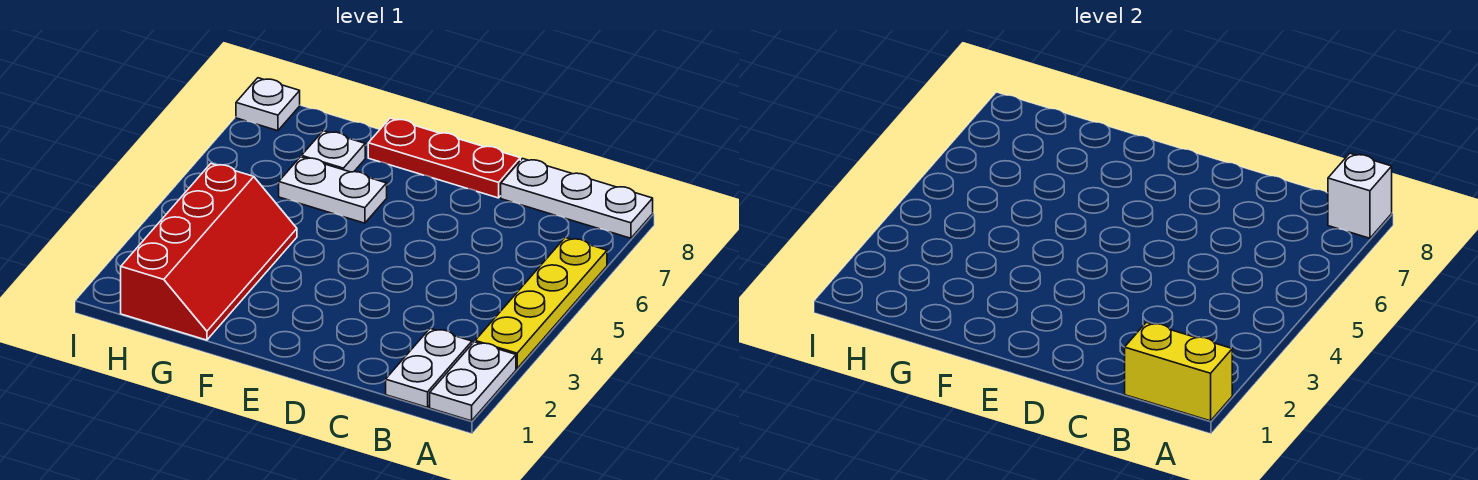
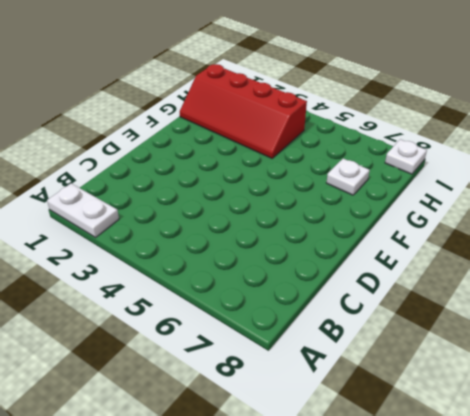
none -> yellow plate A3:A6 level 1
none -> white plate A8:C8 level 1

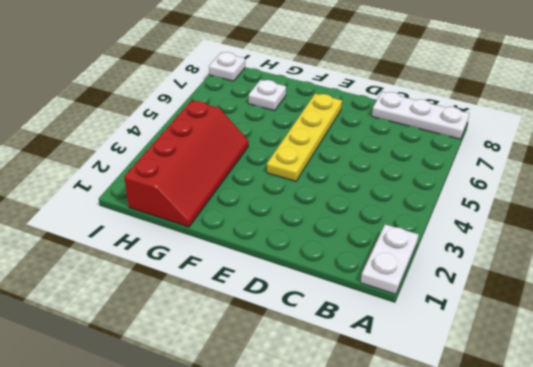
yellow plate E4:E7 level 1 -> yellow plate A3:A6 level 1
none -> white plate B1:B2 level 1
none -> red plate D8:F8 level 1

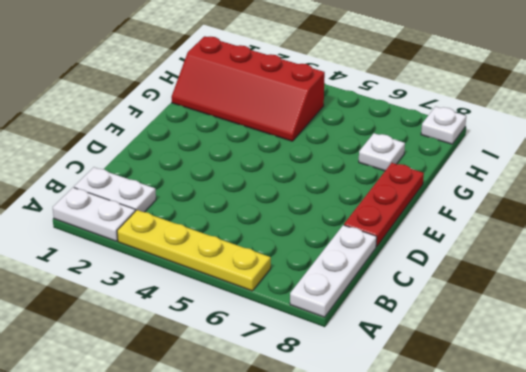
none -> white plate F6:G6 level 1
none -> yellow brick A1:B1 level 2

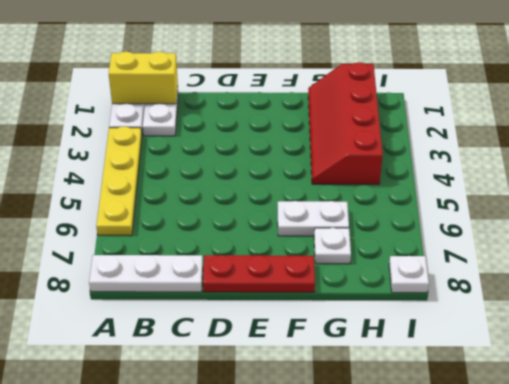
none -> white brick A8 level 2

